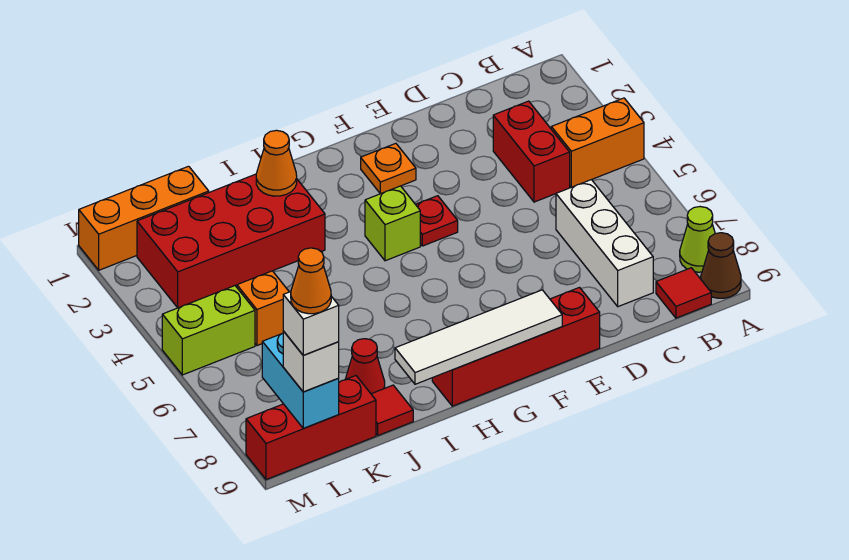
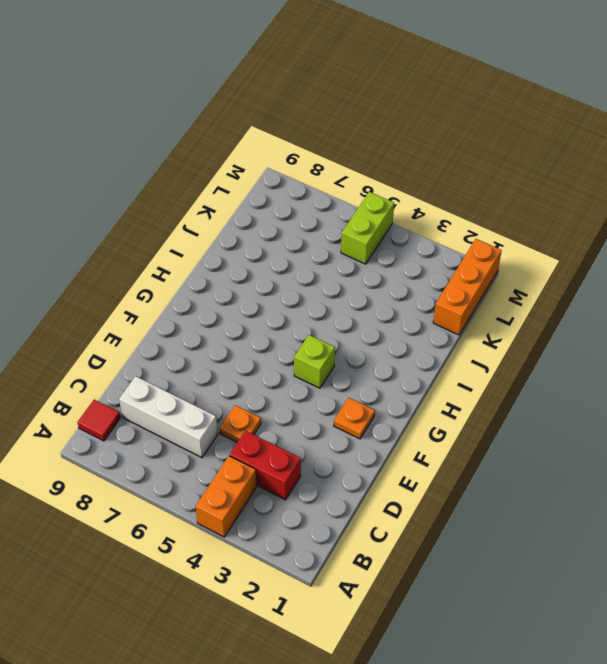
orange plate D5 level 1 -> none
none -> lime cone A8 level 1
none -> brown cone A9 level 1
none -> red brick E9:H9 level 1

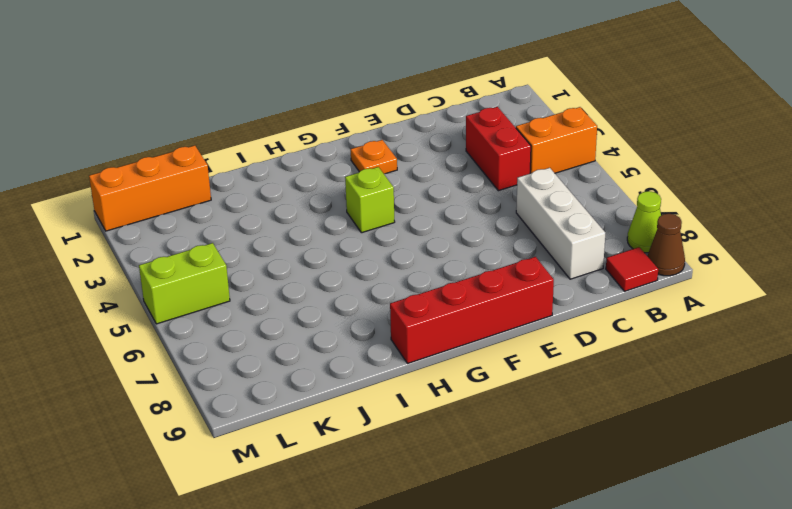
none -> red plate F4 level 1
none -> red brick I2:L3 level 1
none -> red cone J8 level 1

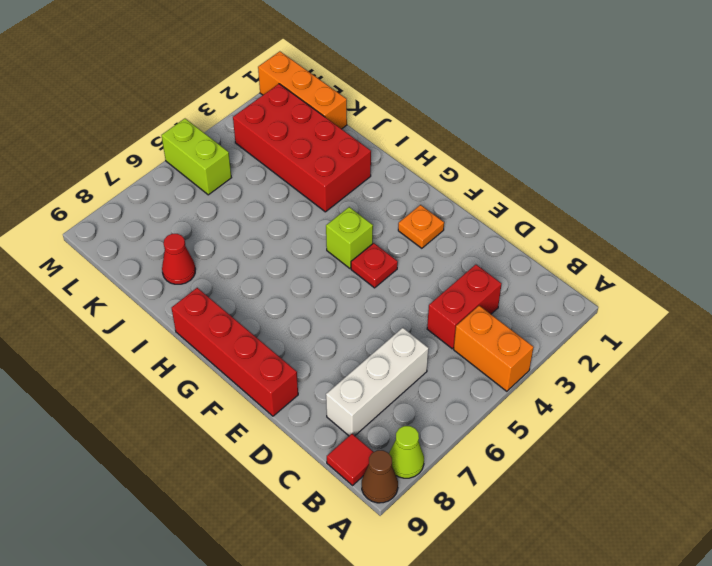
none -> red tile J9 level 1
none -> orange brick K5 level 1
none -> red brick K9:M9 level 1

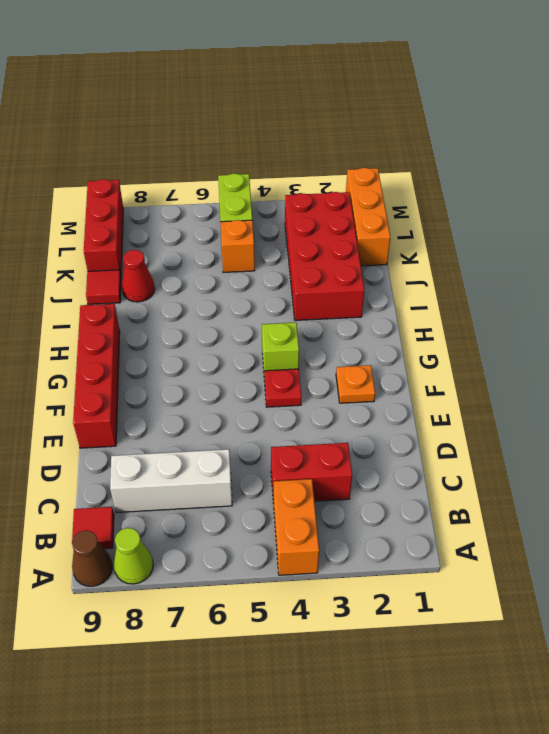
none -> white tile F9:I9 level 2
none -> orange cone I2 level 2
none -> cyan brick L8:L9 level 2

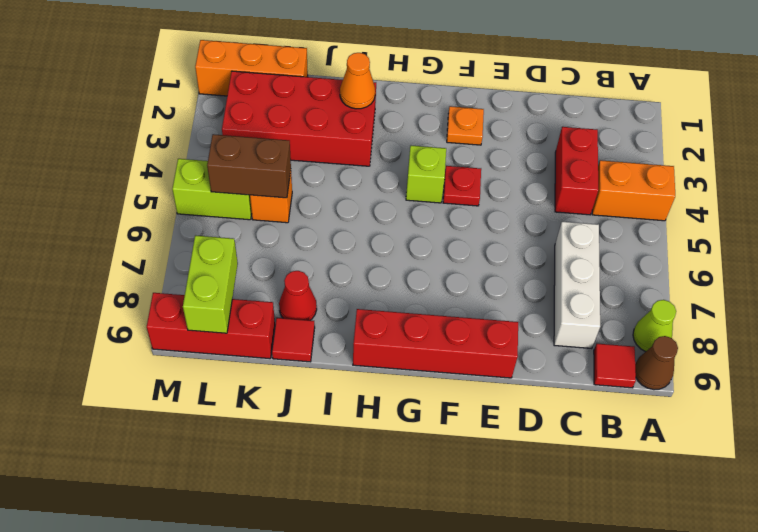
brown brick K5:L5 level 2 -> none
lime brick L8:L9 level 2 -> cyan brick L8:L9 level 2
none -> white tile F9:I9 level 2
none -> white brick L9 level 3
none -> white brick L9 level 4

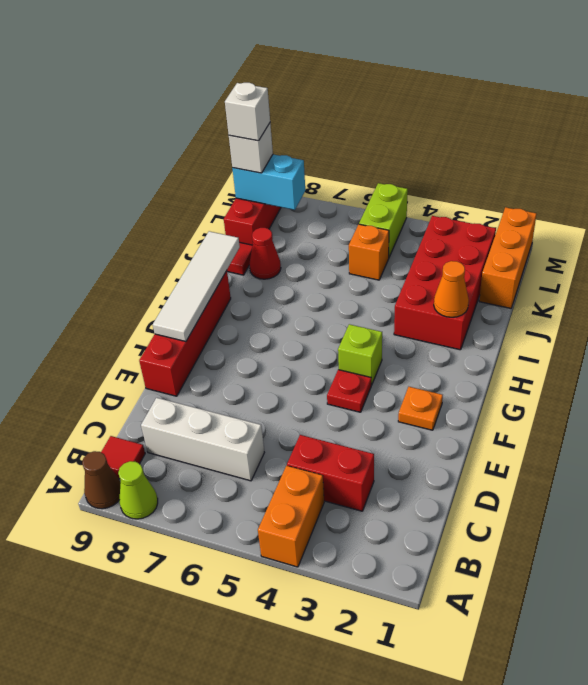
none -> orange cone L9 level 5

